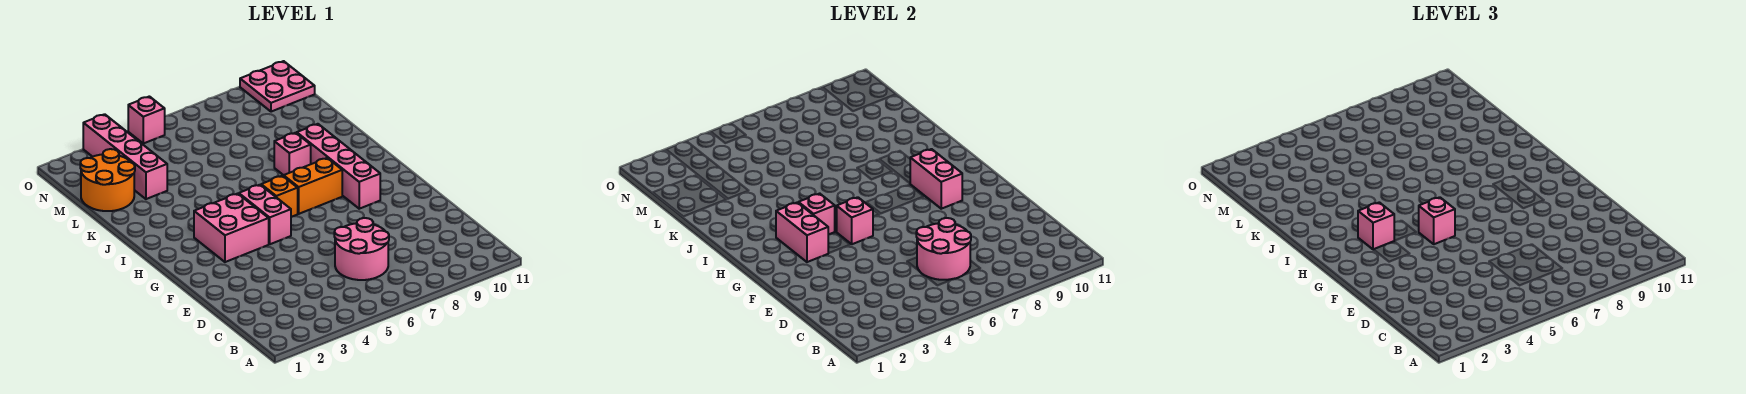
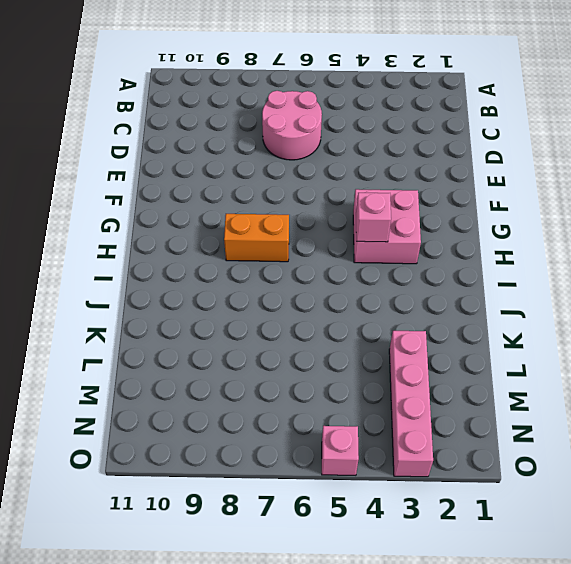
none -> pink brick G5:H5 level 1
none -> pink brick G9:J9 level 1
none -> orange brick H6 level 1

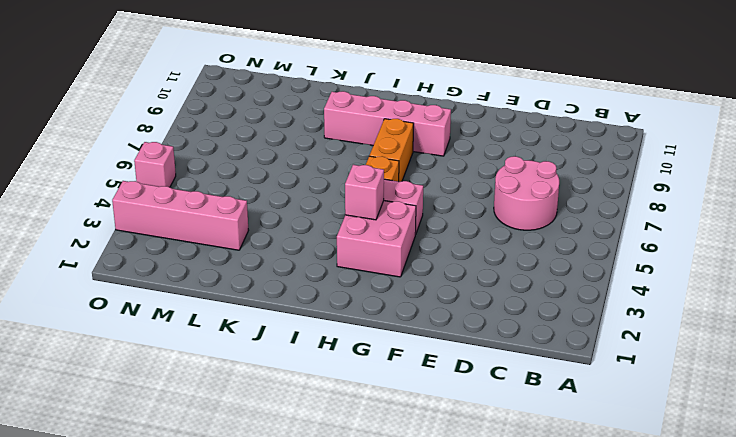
none -> pink brick J8 level 1
none -> orange round brick L1:M2 level 1
none -> pink plate N10:O11 level 1

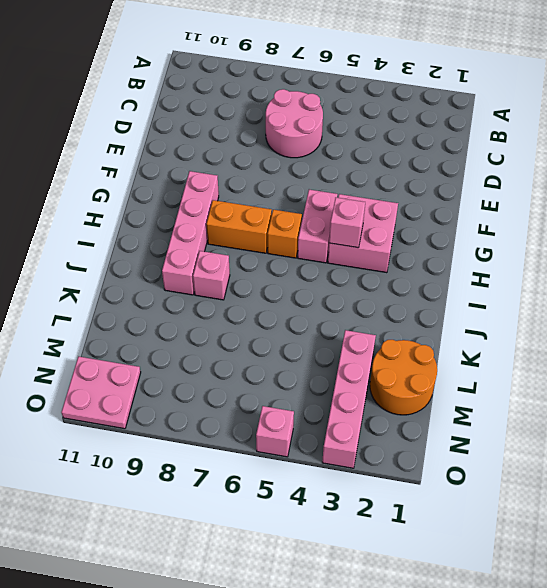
none -> pink round brick C6:D7 level 2
none -> pink brick G3:H3 level 2
none -> pink brick G5 level 2

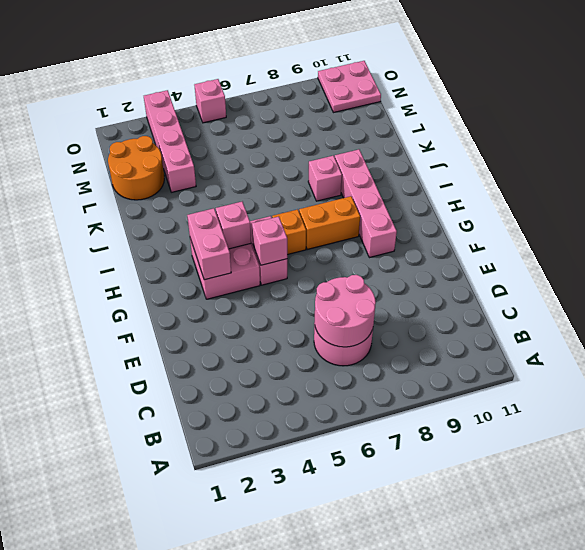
none -> pink brick G9:H9 level 2
none -> pink brick G5 level 3
none -> pink brick H3 level 3

